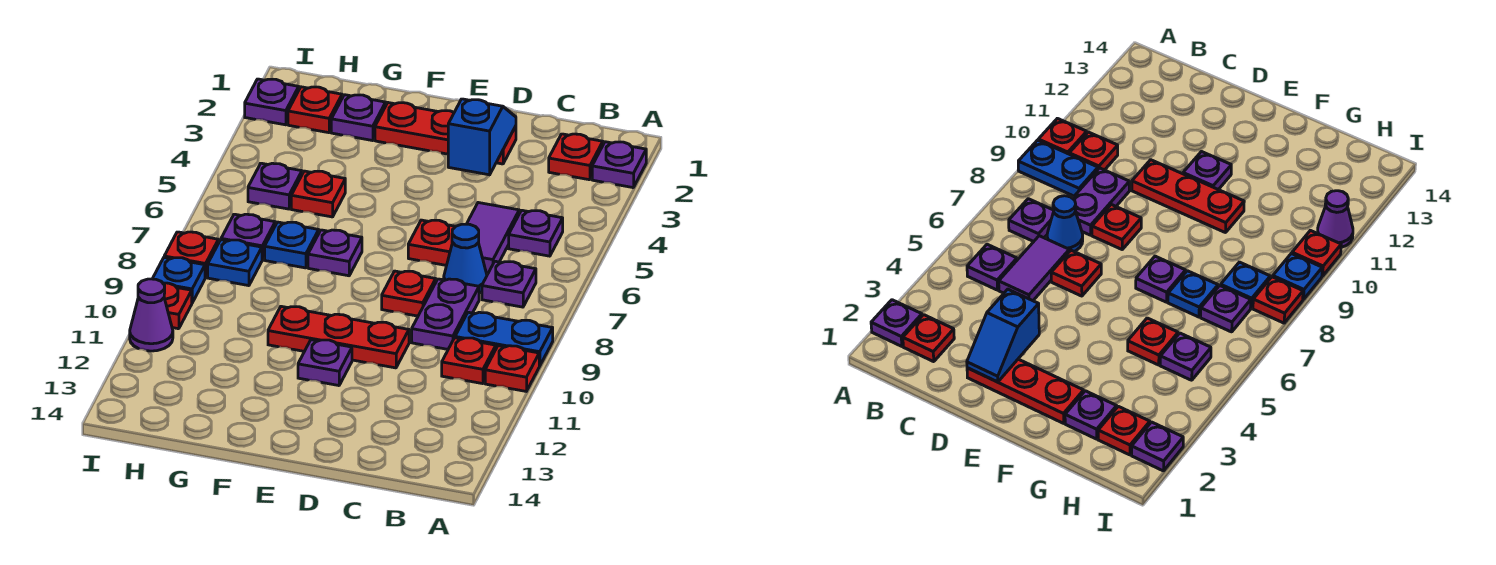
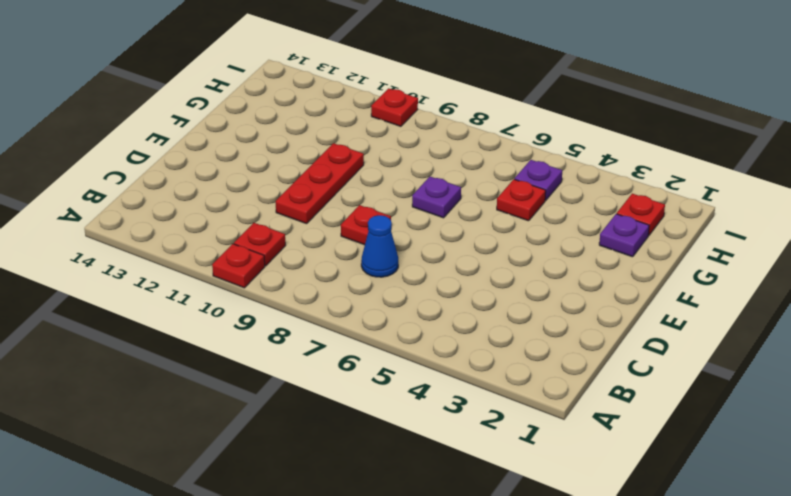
none -> purple plate A2 level 1
none -> blue plate A9:B9 level 1
none -> red plate B2 level 1

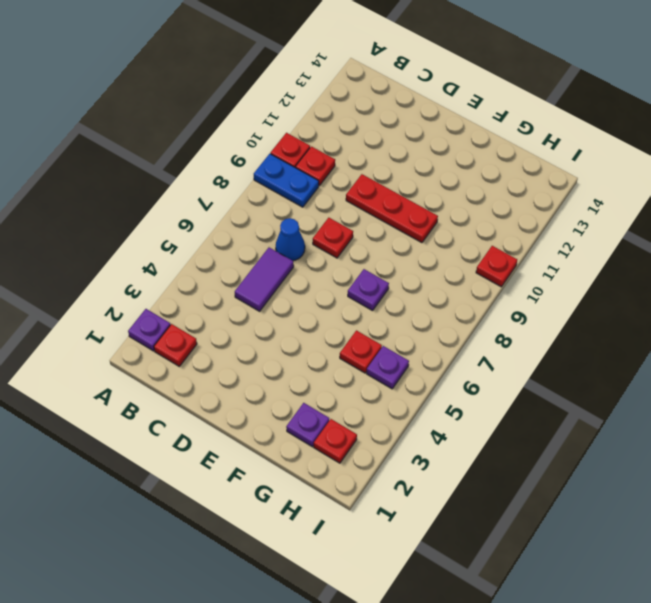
none -> purple plate B5 level 1
none -> purple plate B7 level 1
none -> purple plate C8:C9 level 1

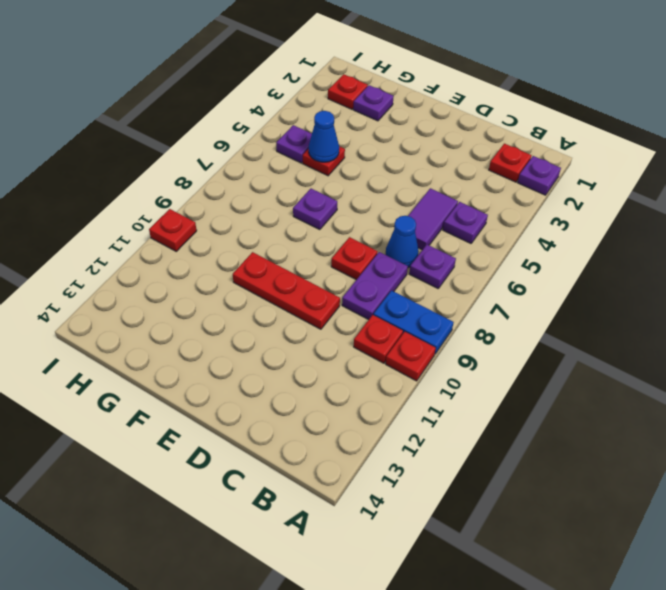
blue cone G5 level 2 -> none
none -> red plate D2:F2 level 1
none -> red plate D6 level 1
none -> purple plate E11 level 1

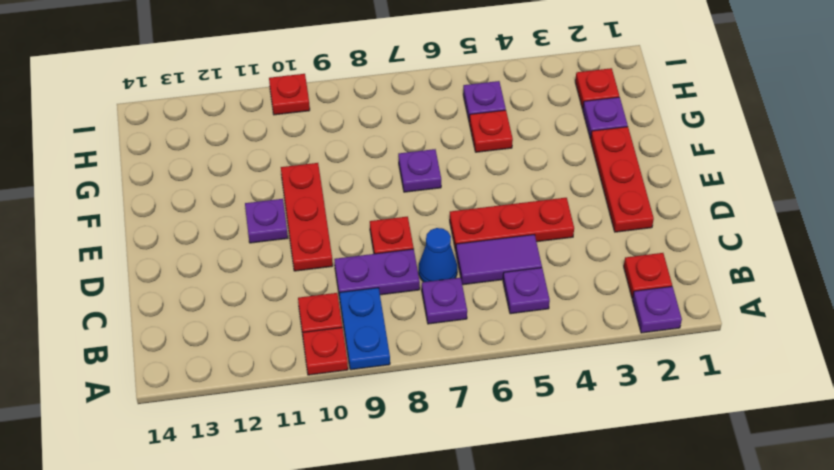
red plate D4:D6 level 1 -> red plate D6 level 1
none -> blue plate G7 level 1
none -> purple plate H7 level 1
none -> blue plate H8 level 1

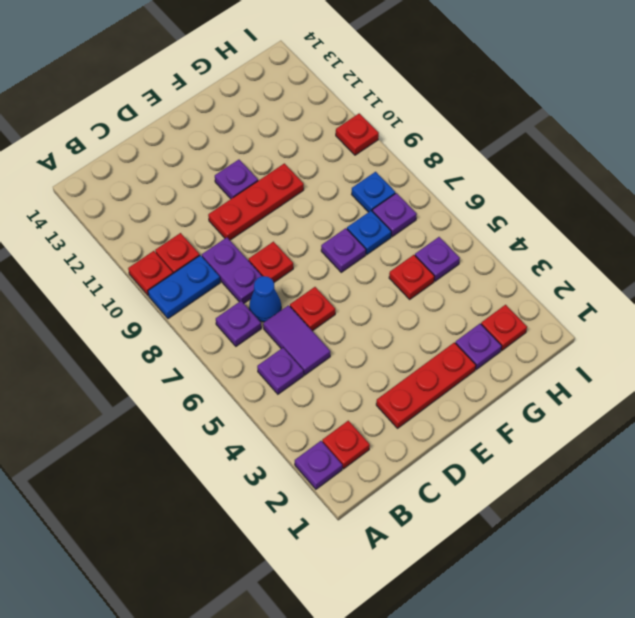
none -> purple plate I2 level 1
none -> red plate I8 level 1
none -> blue plate I9 level 1

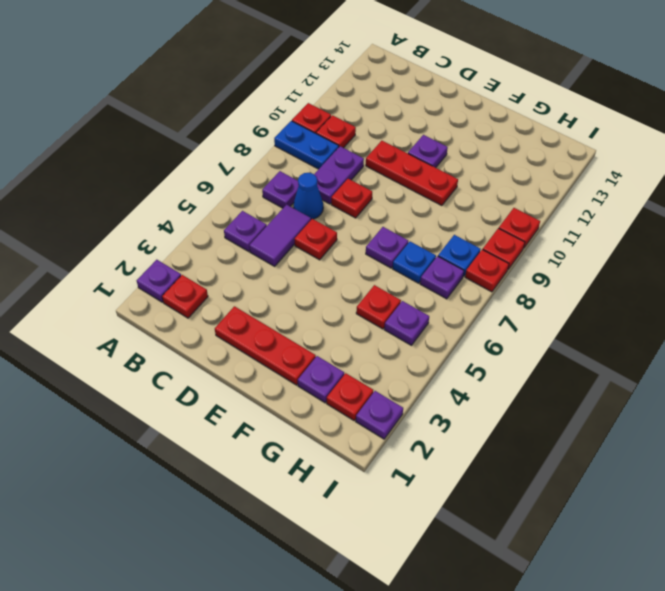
red plate I9 level 1 -> blue plate I9 level 1
none -> purple cone I11 level 1
none -> blue slope D2:D3 level 2 top 3

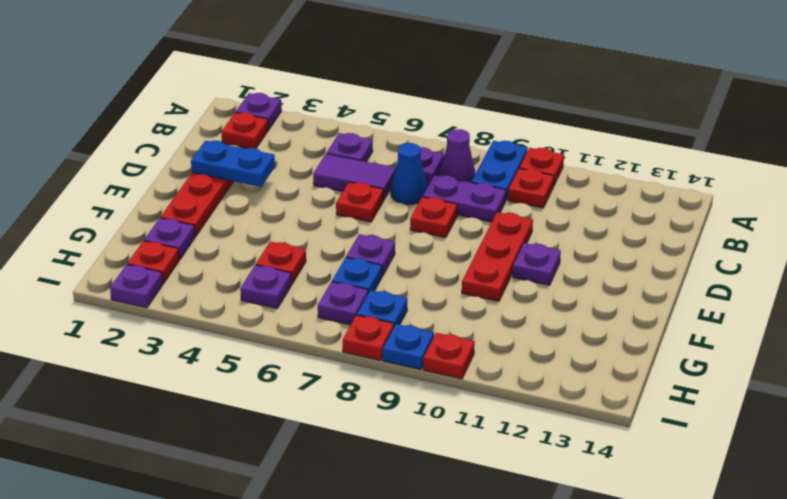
purple cone B8 level 1 -> purple cone I11 level 1
blue plate D2:D3 level 2 -> blue slope D2:D3 level 2 top 3

